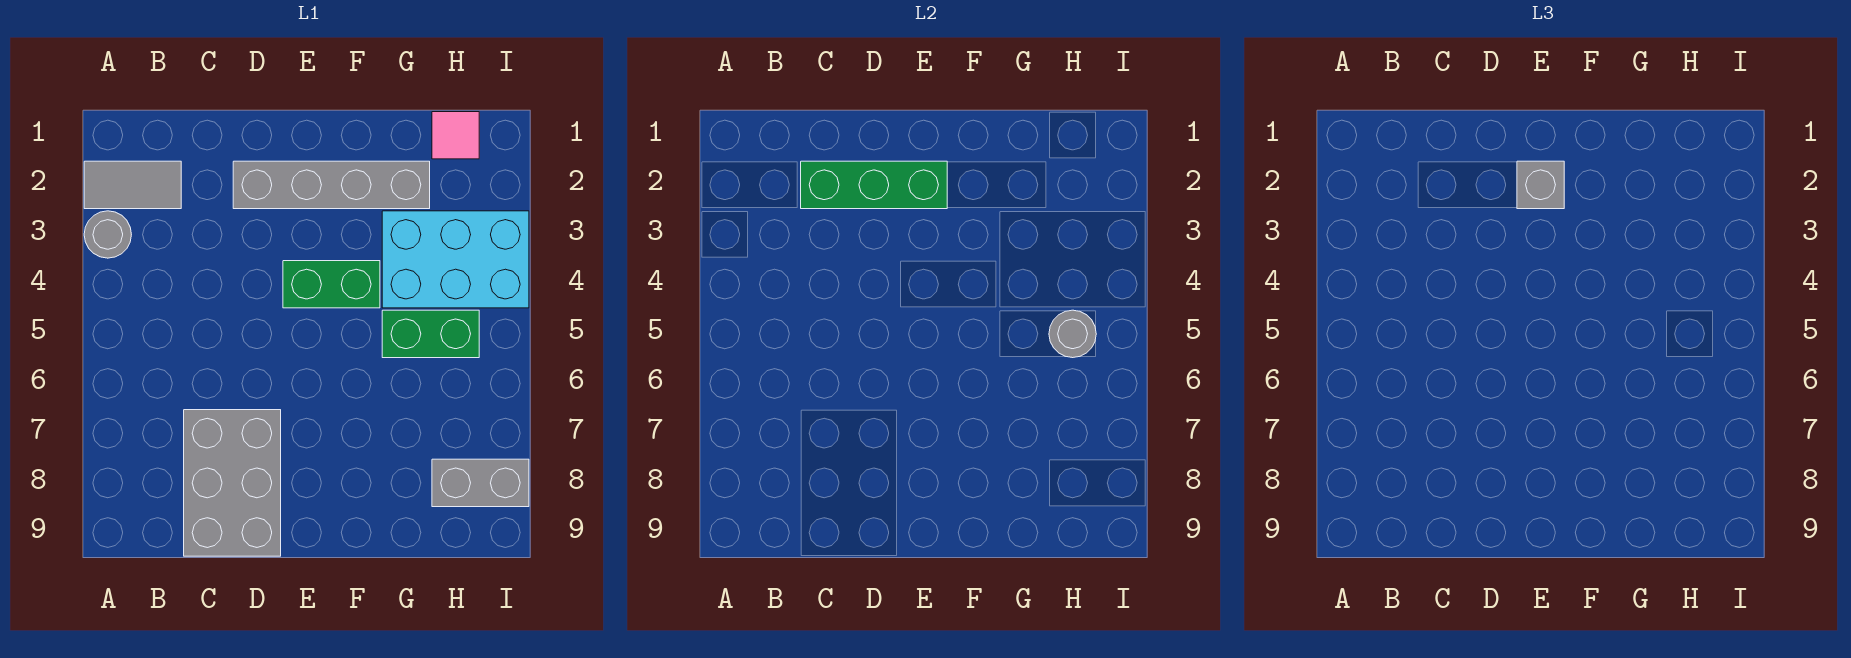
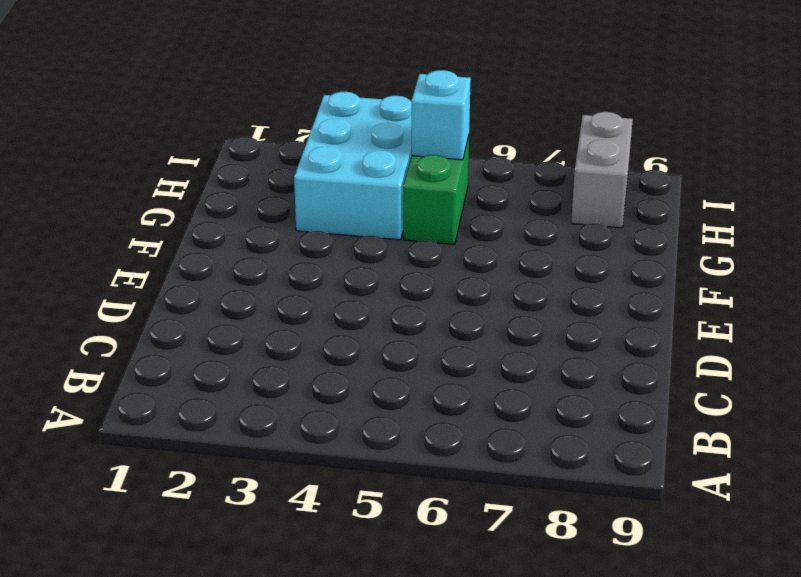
cyan brick H5 level 2 -> grey round brick H5 level 2
none -> grey tile A2:B2 level 1
none -> grey round brick A3 level 1
none -> grey brick C7:D9 level 1

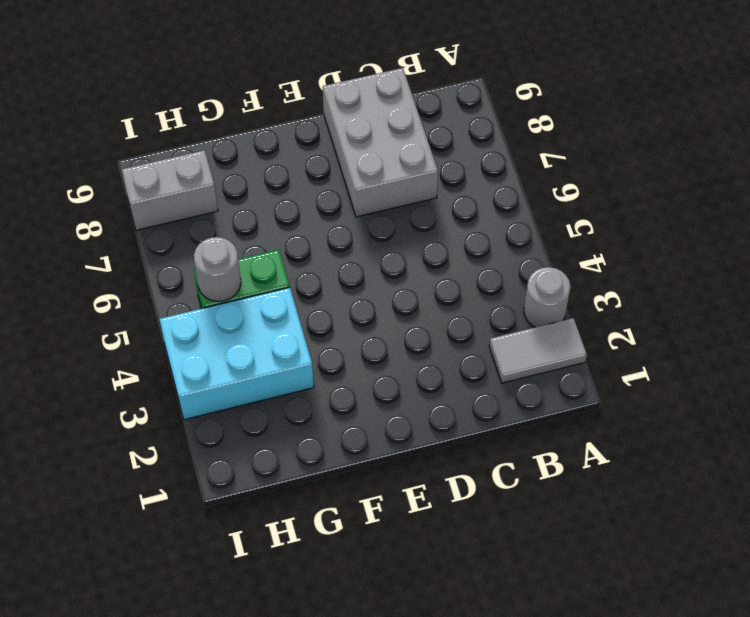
none -> grey brick D2:G2 level 1
none -> green brick E4:F4 level 1
none -> pink tile H1 level 1

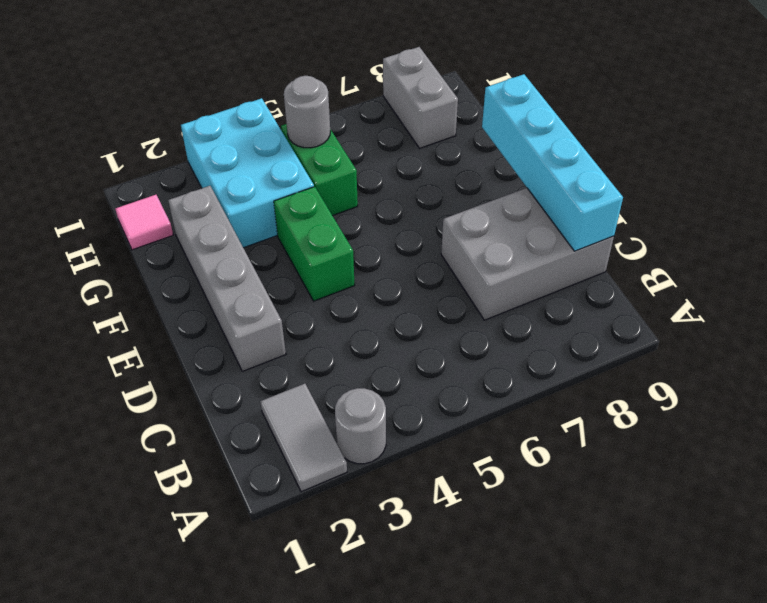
cyan brick C9:F9 level 2 -> none
none -> green brick C2:E2 level 2
none -> grey brick E2 level 3

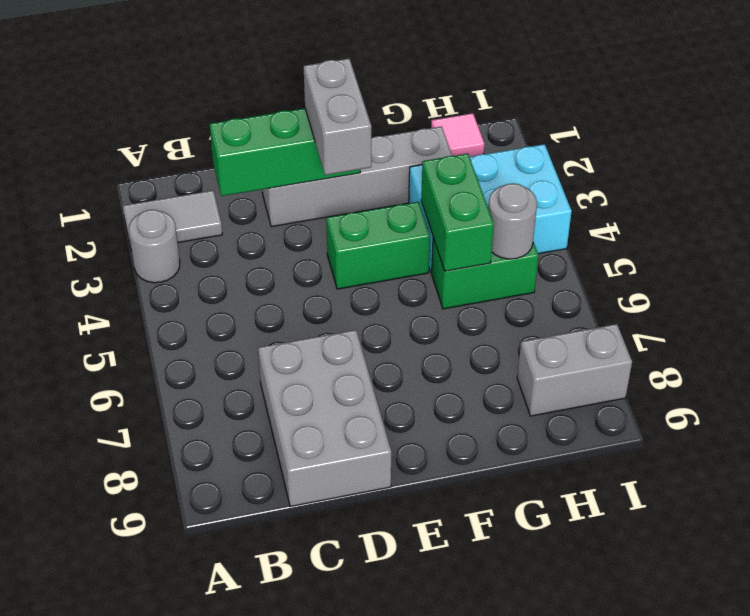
grey brick E2:E3 level 3 -> grey brick E2 level 3
green brick G4:G5 level 2 -> none

